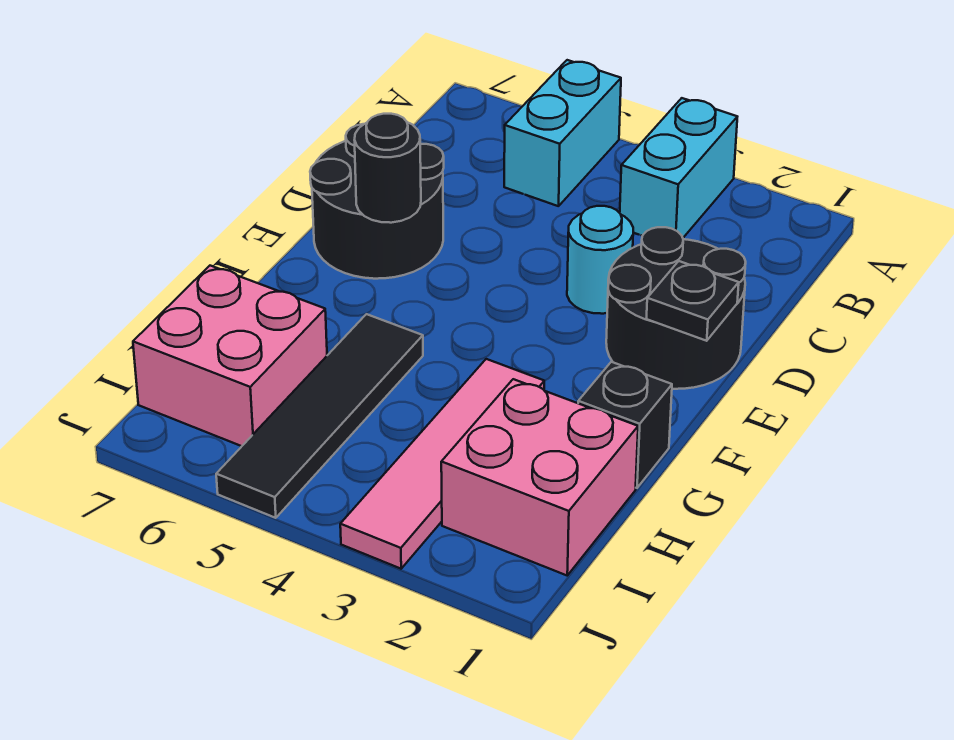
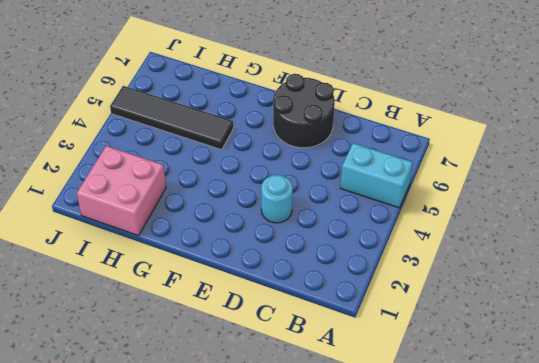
none -> cyan brick A3:B3 level 1
none -> black round brick D1:E2 level 1
none -> black brick G1 level 1

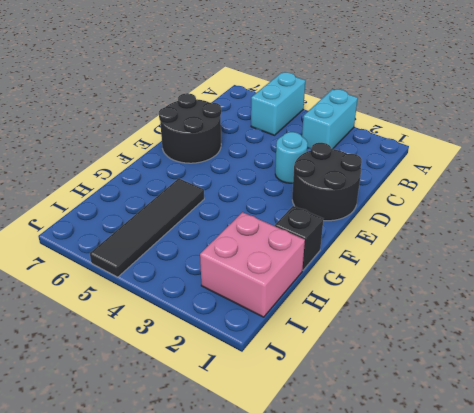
none -> pink tile G3:J3 level 1
none -> pink brick H6:I7 level 1
none -> black plate E1 level 2

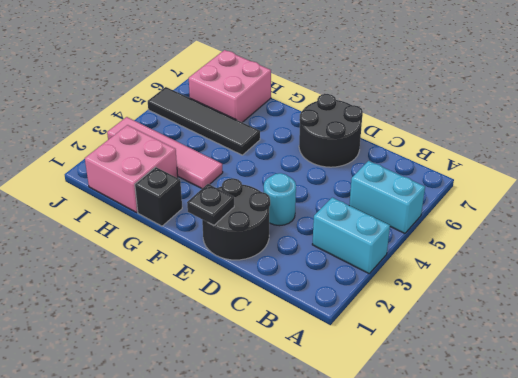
none -> black round brick E6 level 2

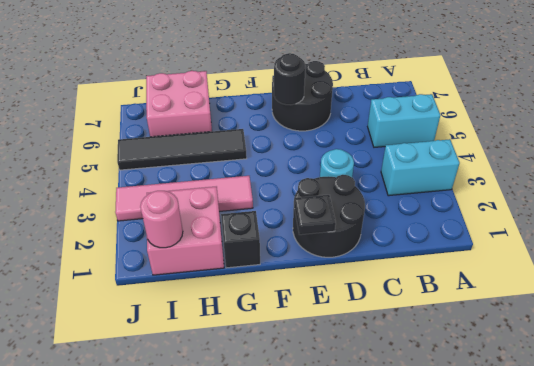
pink round brick I1 level 2 -> none

